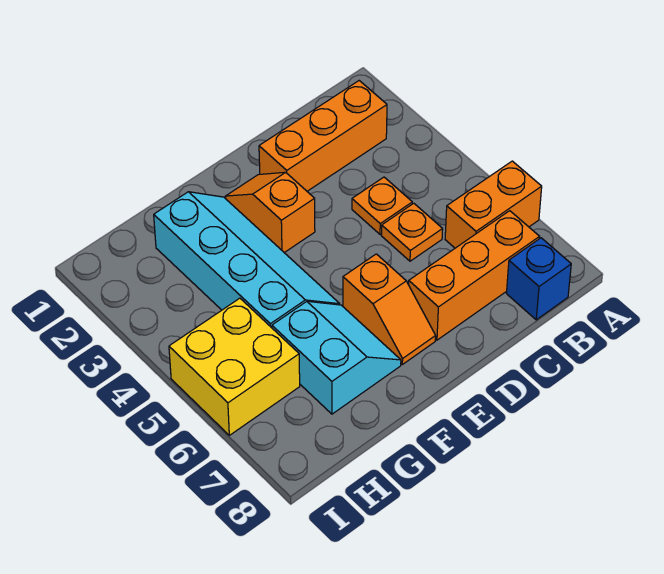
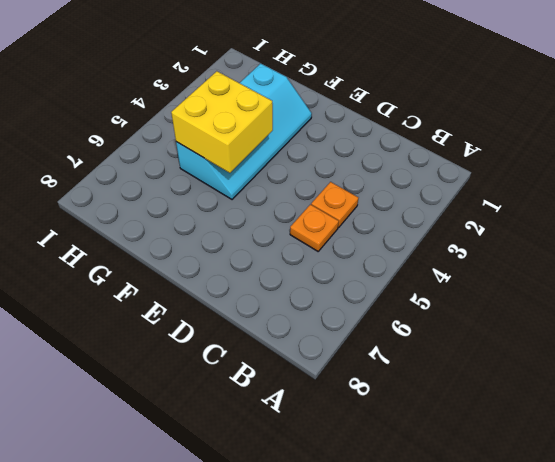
yellow brick F4:G5 level 2 -> yellow brick H5:I6 level 1
none -> orange brick A6:B6 level 1
none -> orange brick B2:D2 level 1

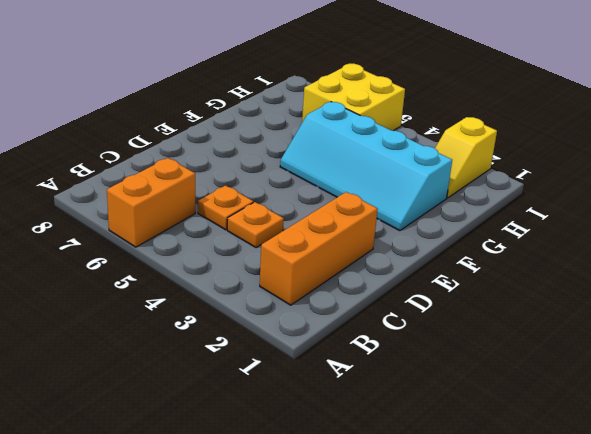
yellow slope H2:I2 level 1 top I -> none
none -> orange brick B7:D7 level 1
none -> blue brick B8 level 1

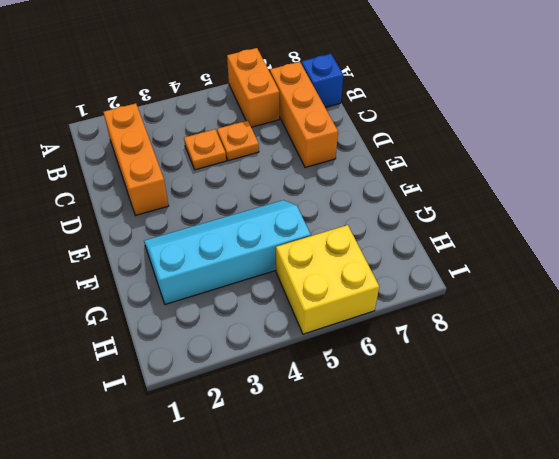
none -> orange slope E2:E3 level 1 top 3
none -> orange slope E6:E7 level 1 top 6

